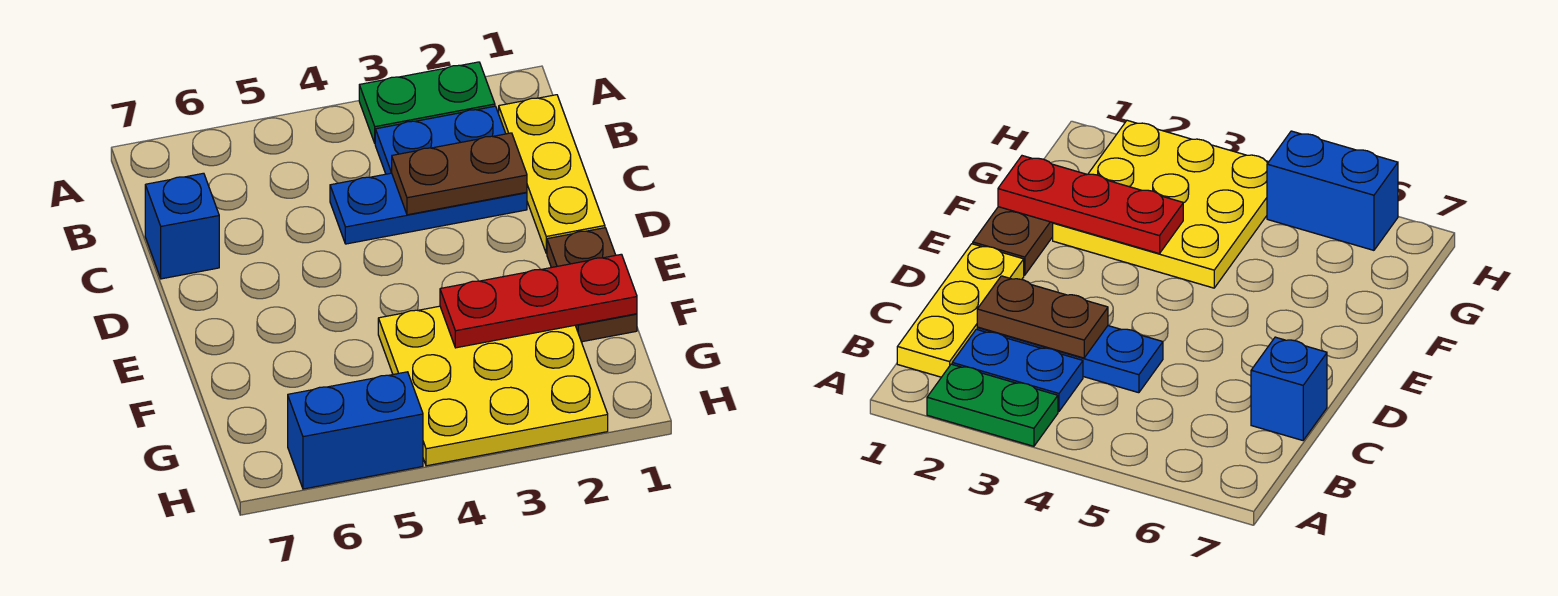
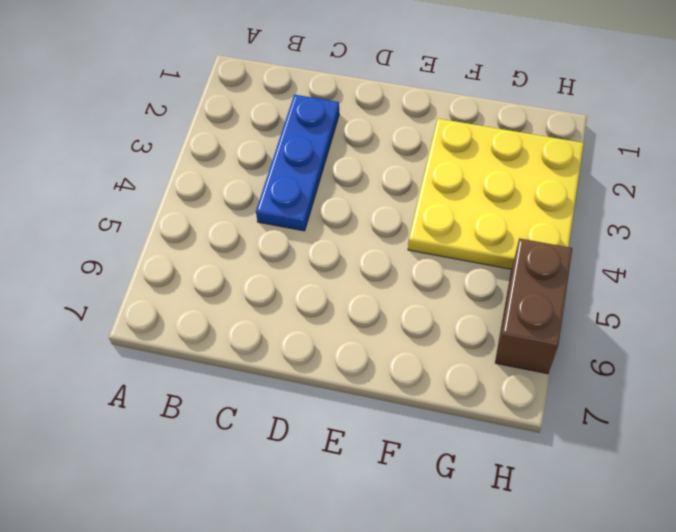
brown brick H5:H6 level 1 -> blue brick H5:H6 level 1
none -> green plate A2:A3 level 1
none -> yellow plate B1:D1 level 1

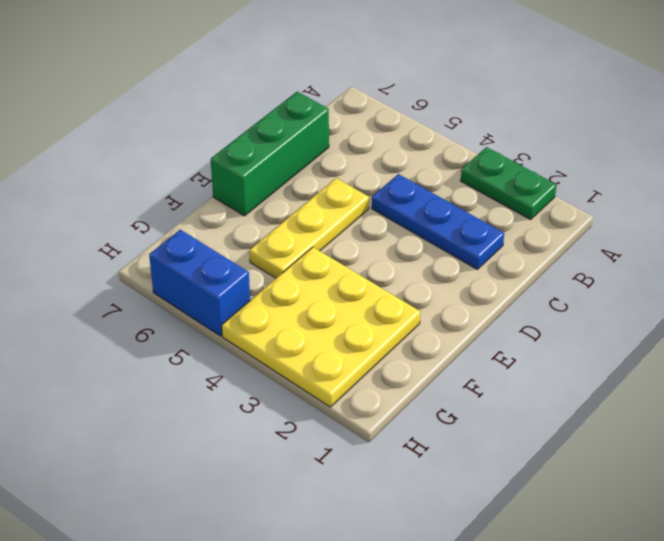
green brick C7:E7 level 1 -> blue brick C7 level 1
yellow plate D5:F5 level 1 -> yellow plate B1:D1 level 1
none -> blue plate B2:B3 level 1
none -> brown plate E1:F1 level 1

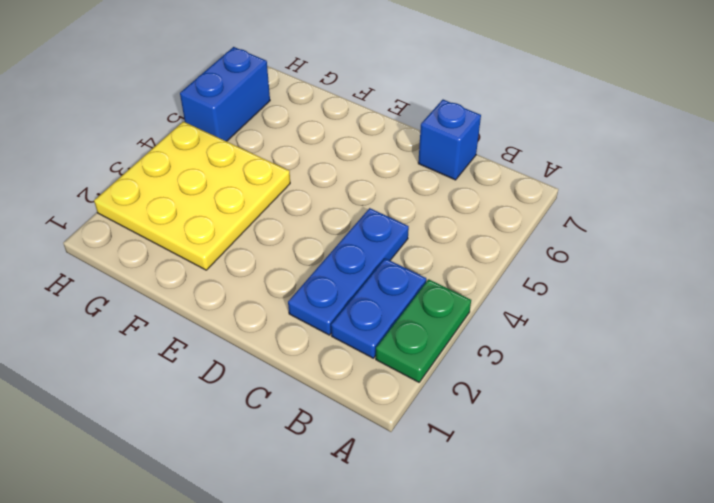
none -> yellow plate B1:D1 level 1
none -> brown plate E1:F1 level 1

